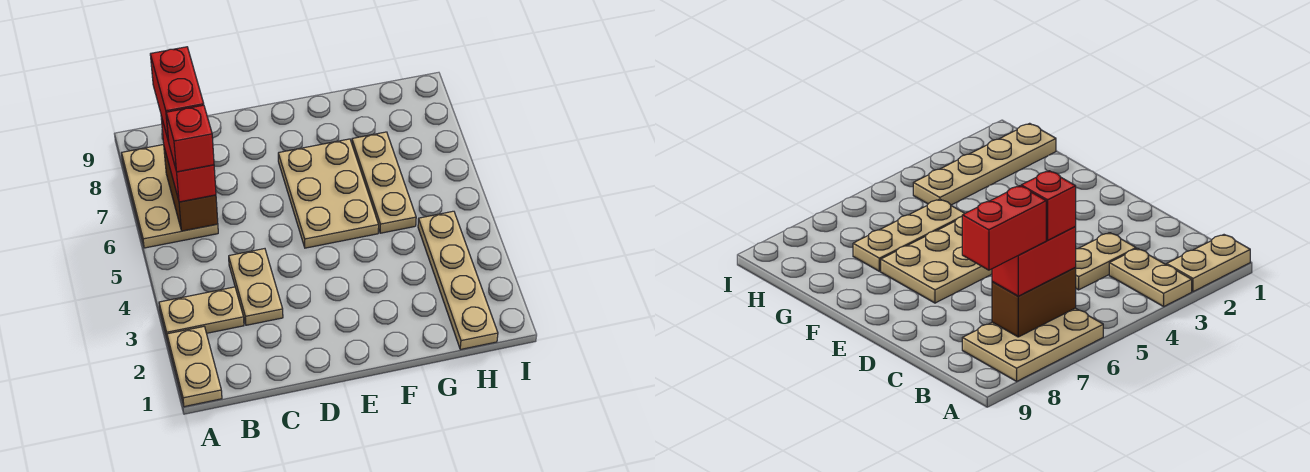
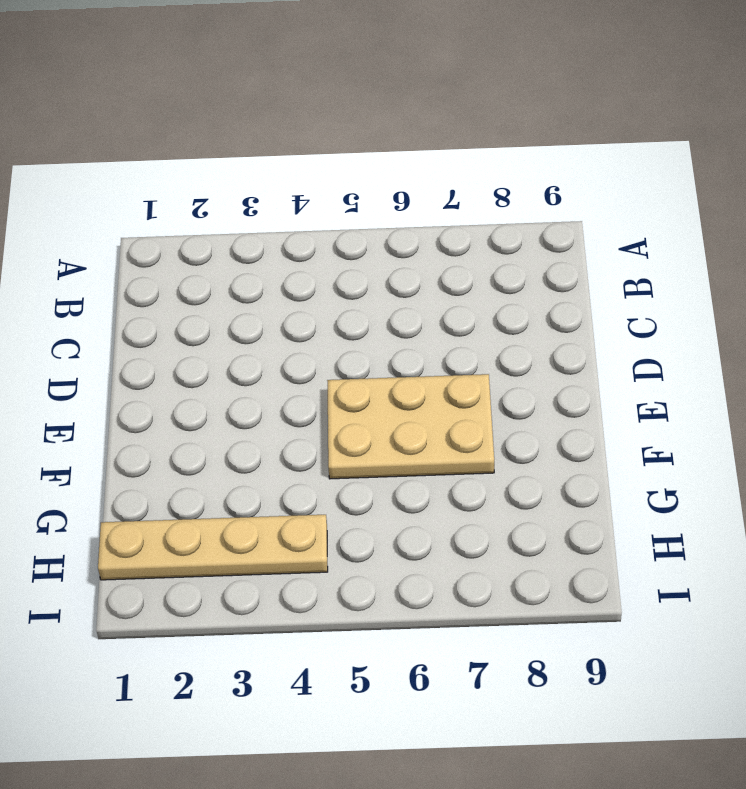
none -> tan plate A1:A2 level 1
none -> tan plate A3:B3 level 1

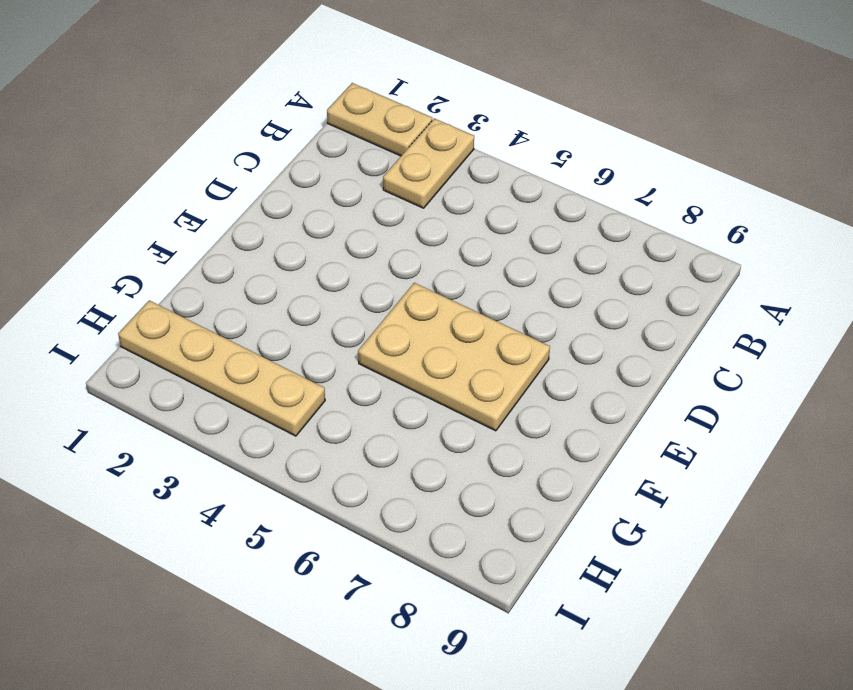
none -> tan plate A6:B8 level 1
none -> tan plate C3:C4 level 1

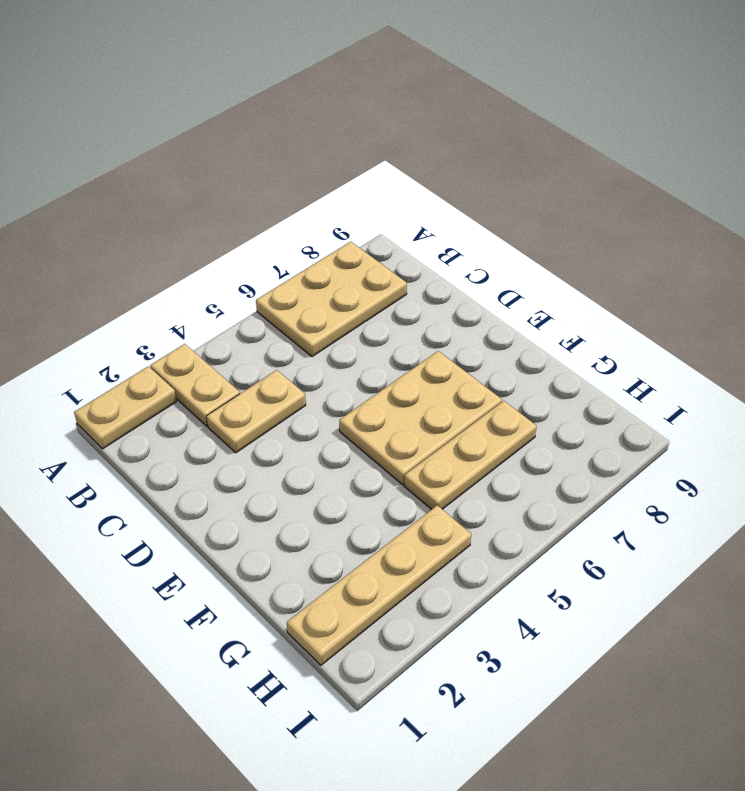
none -> brown brick B6:B7 level 2
none -> red brick B6:B7 level 3

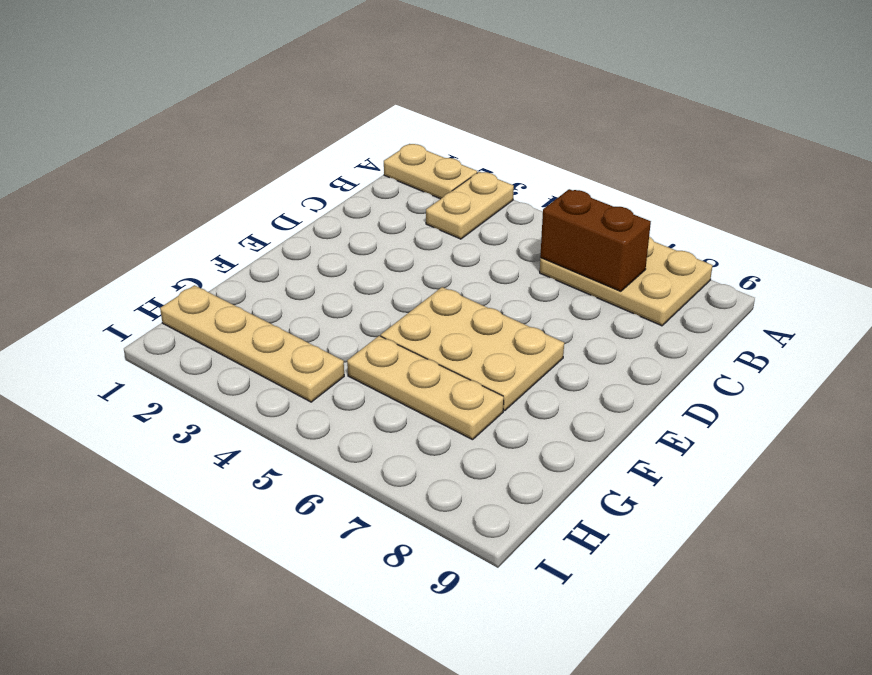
none -> tan plate C3:C4 level 1
none -> red brick B6:B7 level 3

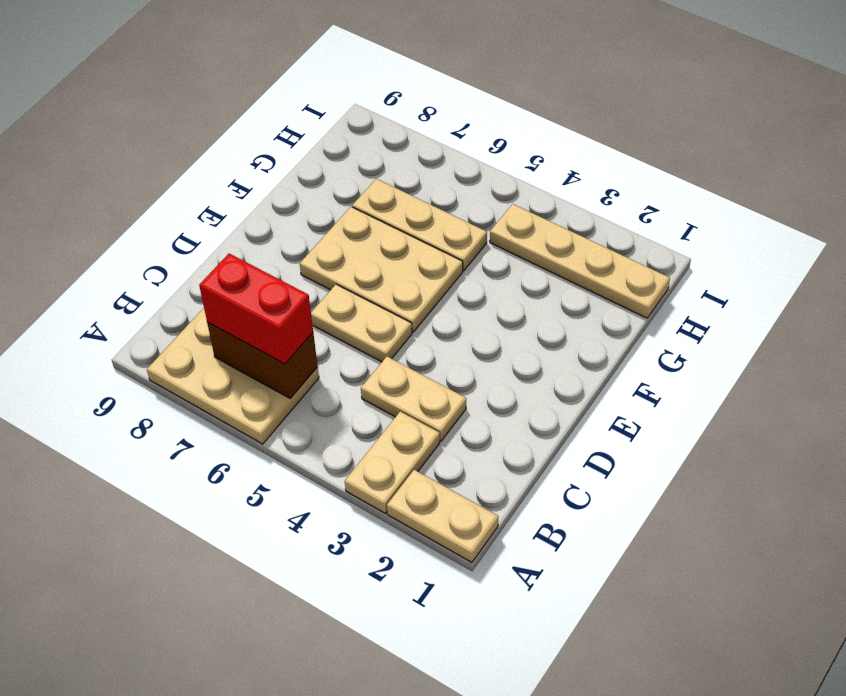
tan plate D5:D6 level 1 -> none
none -> red brick B6 level 4
none -> red brick B7:B8 level 4

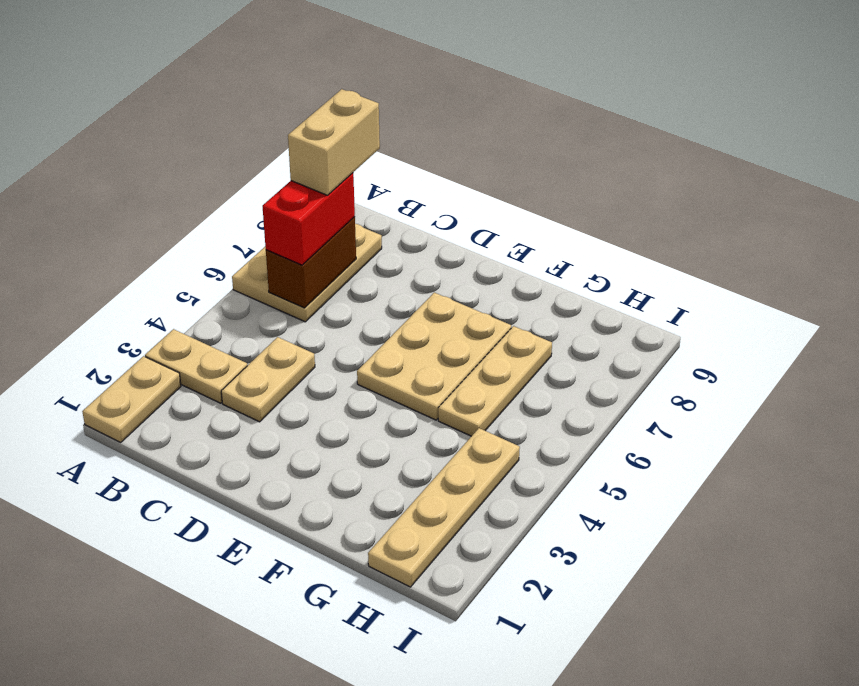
tan brick B7:B8 level 4 -> red brick B7:B8 level 4
none -> red brick B6 level 4

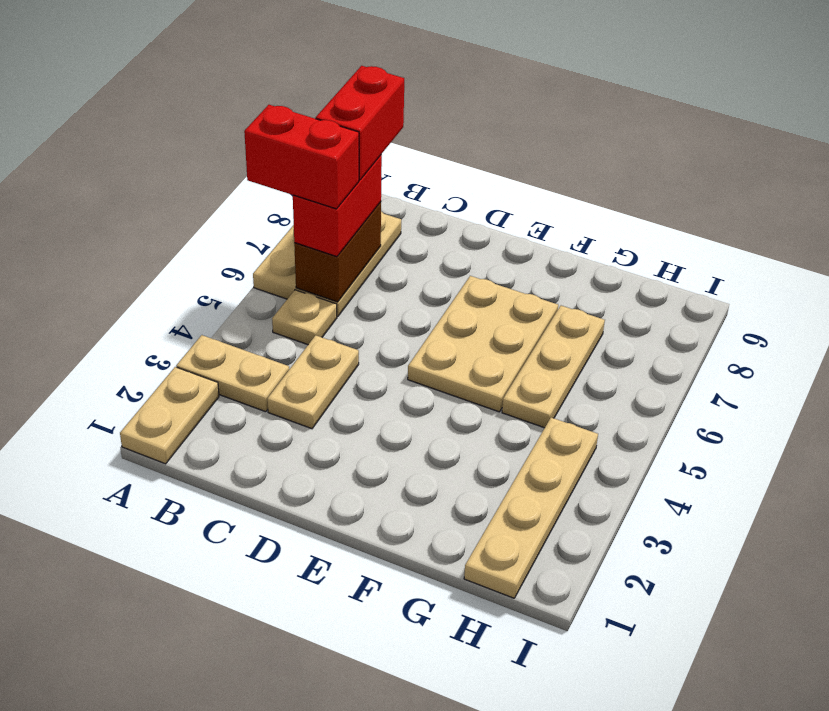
red brick A6:B6 level 4 -> red brick B6 level 4
tan plate B5 level 1 -> none

